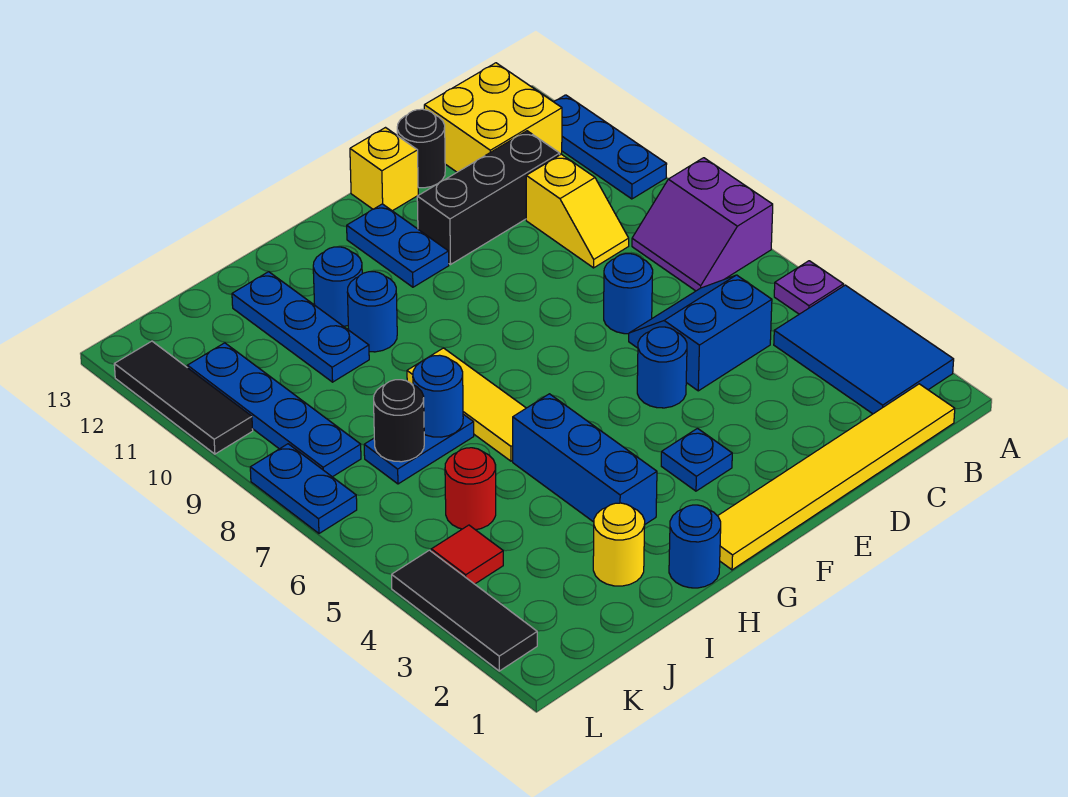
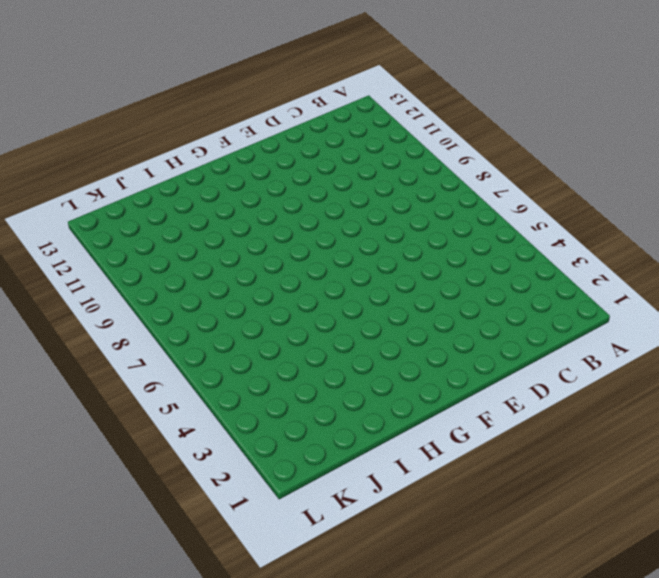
none -> blue tile A2:B4 level 1
none -> purple plate A5 level 1
none -> purple slope A7:B8 level 1 top A
none -> blue plate A10:A12 level 1

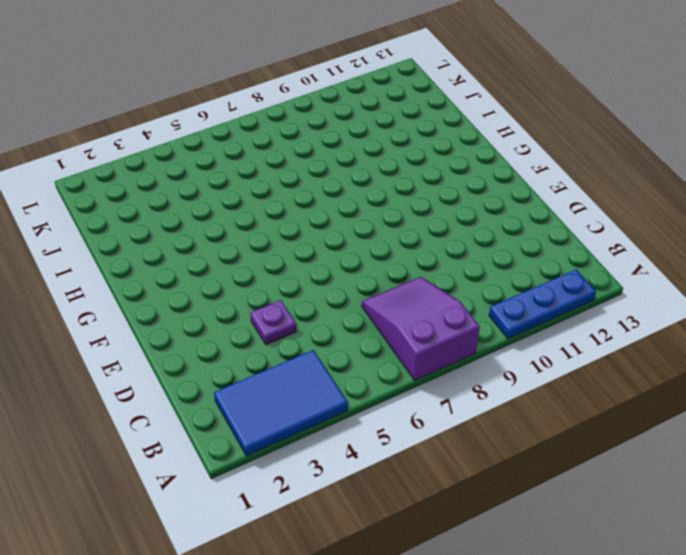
purple slope A7:C8 level 1 top A -> purple slope A7:B8 level 1 top A
purple plate D4 level 1 -> purple plate A5 level 1
none -> yellow tile B1:G1 level 1
none -> yellow brick B12:C13 level 1
none -> blue slope C5:D6 level 1 top 5
none -> yellow slope C9:C10 level 1 top 10

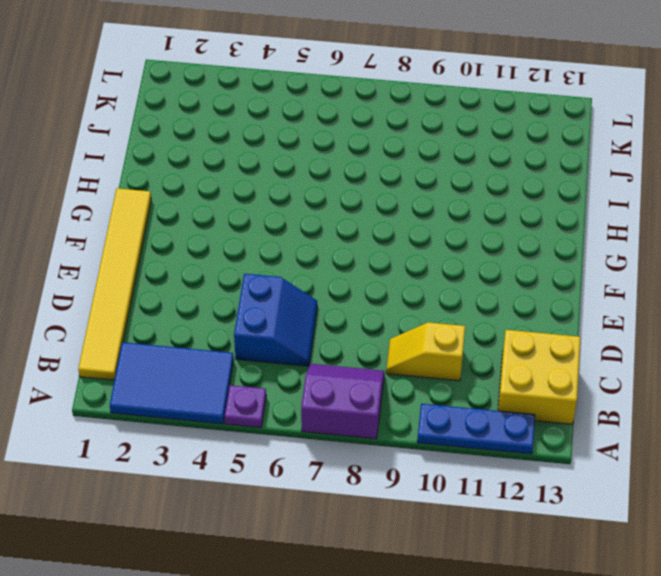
none -> black brick C11:E11 level 1
none -> blue round brick D7 level 1
none -> black round brick D13 level 1
none -> blue round brick E5 level 1

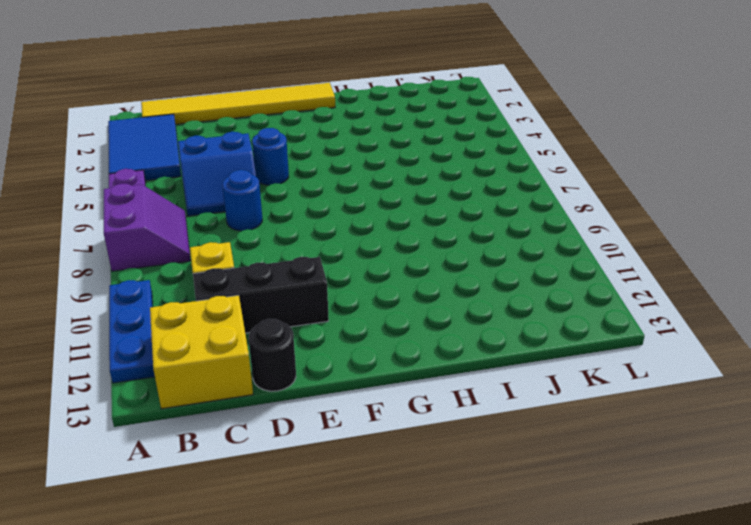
none -> yellow brick E13 level 1
none -> blue plate F3 level 1
none -> blue plate F11:F12 level 1
none -> blue round brick H1 level 1

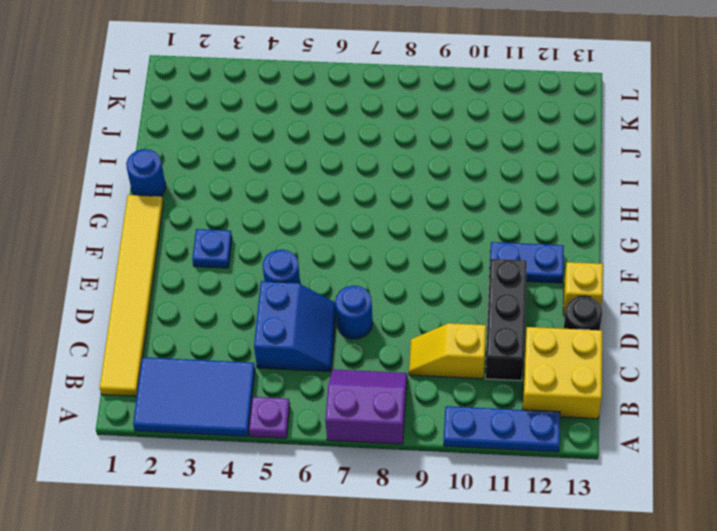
none -> blue brick H3:H5 level 1
none -> yellow tile H6:H8 level 1
none -> blue round brick H10 level 1
none -> blue round brick H11 level 1

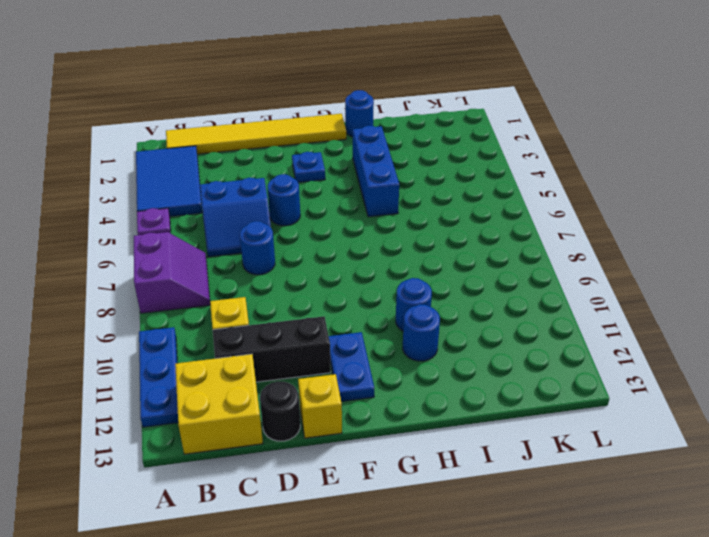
none -> yellow tile H6:H8 level 1
none -> yellow round brick I2 level 1
none -> blue plate I7:J7 level 1
none -> blue plate I10:I12 level 1

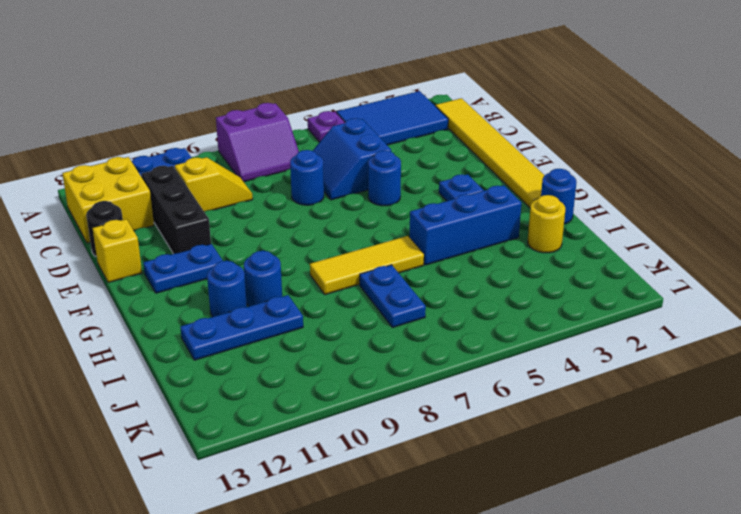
none -> red round brick J5 level 1
none -> red tile K4 level 1
none -> blue plate K8:K11 level 1
none -> black tile L2:L4 level 1

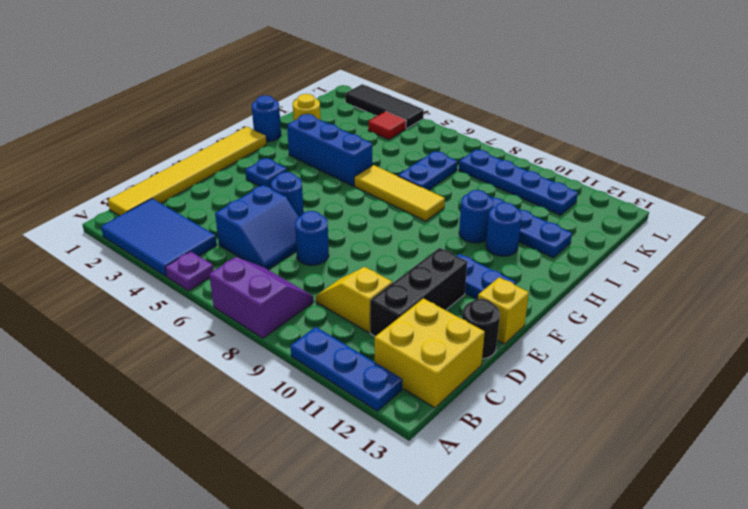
none -> red round brick J5 level 1
none -> blue plate L7:L8 level 1
none -> black tile L10:L12 level 1
none -> blue round brick I7 level 2

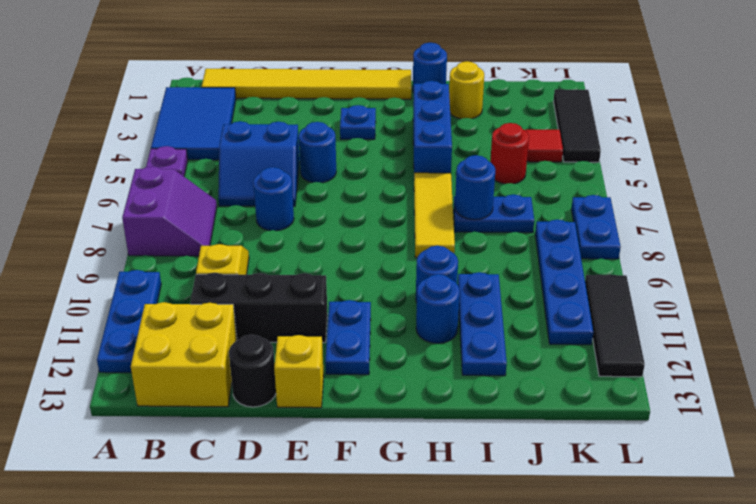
none -> black round brick J7 level 2

